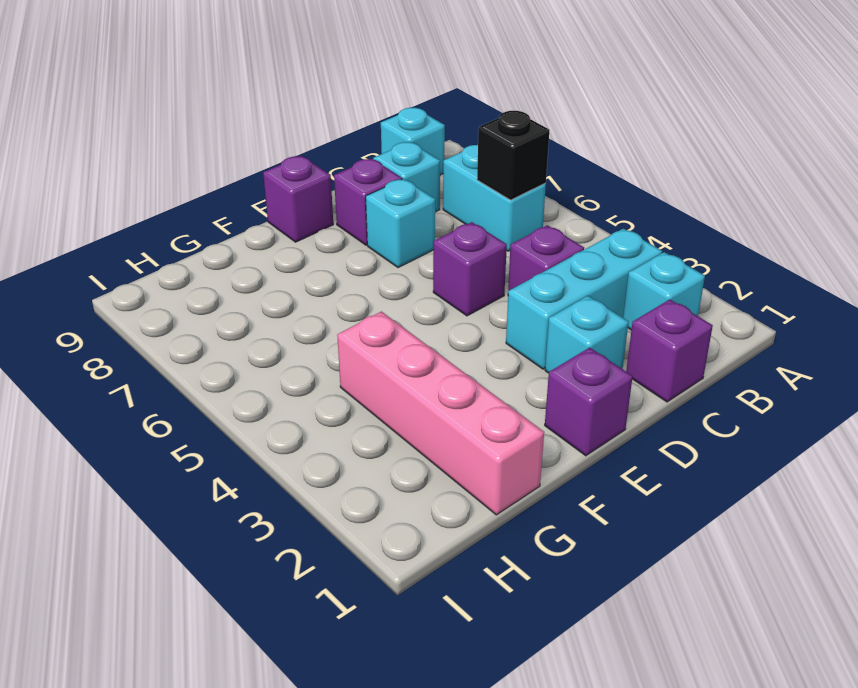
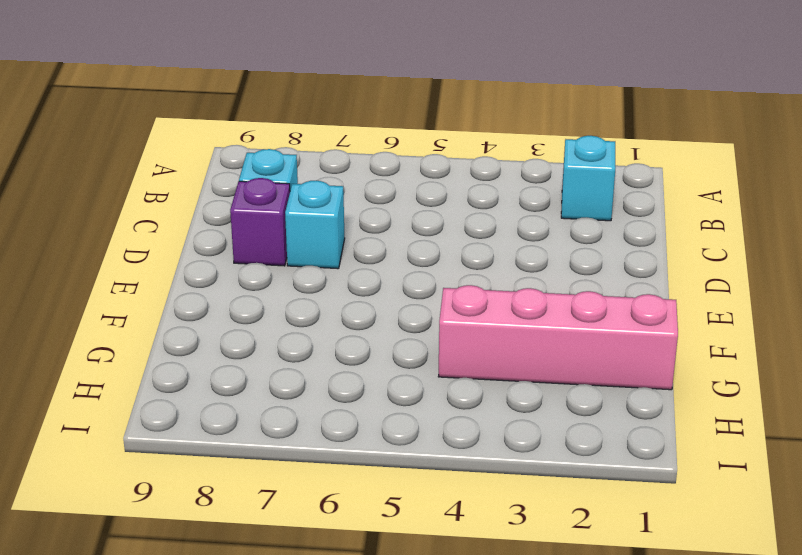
none -> cyan brick B3:D3 level 1
none -> cyan brick B6:B7 level 1
none -> cyan brick B9 level 1

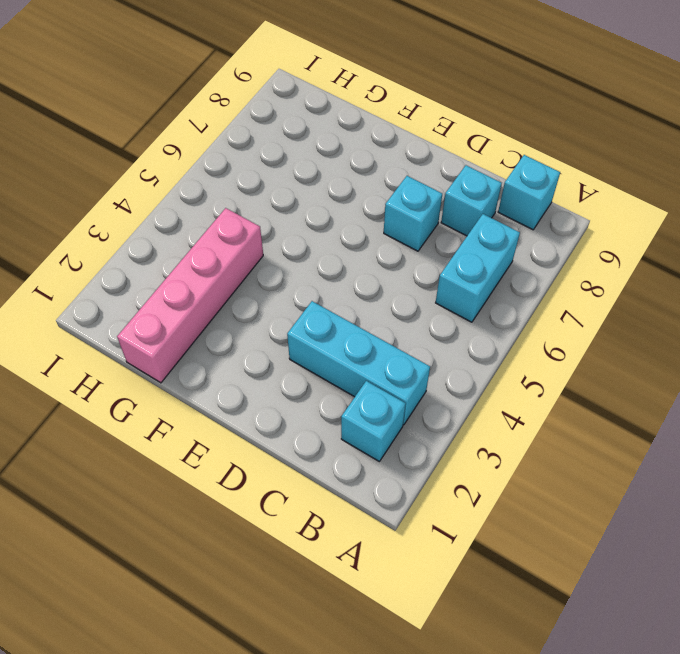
none -> purple brick C1 level 1
none -> purple brick C4 level 1
none -> cyan brick D2 level 1

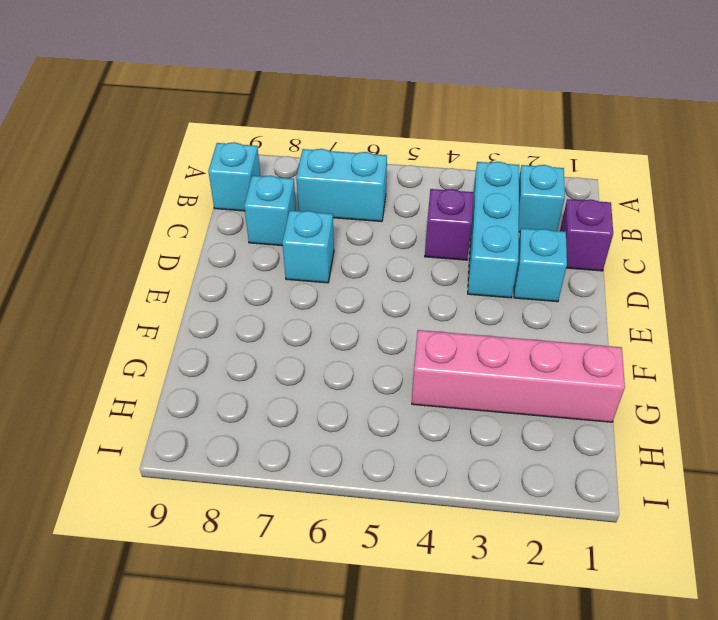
none -> purple brick D5 level 1
none -> purple brick D8 level 1
none -> purple brick E1 level 1

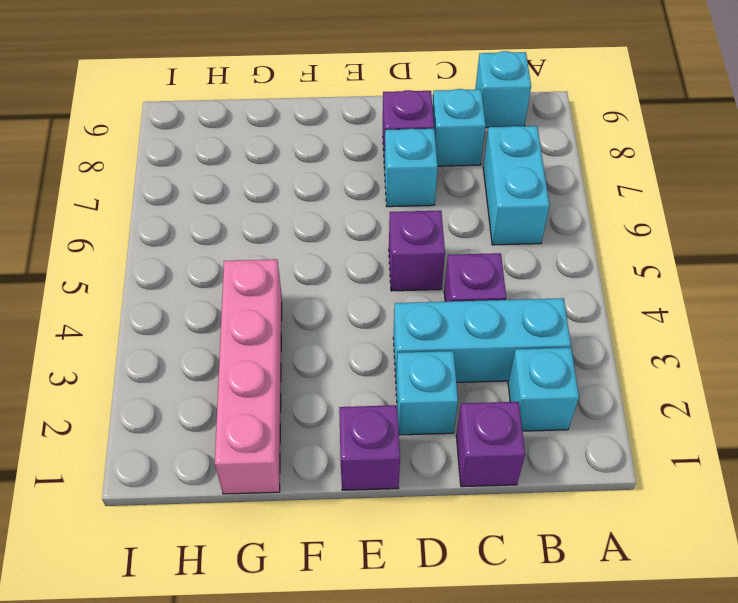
none -> purple brick E9 level 1
none -> black brick B6 level 2

